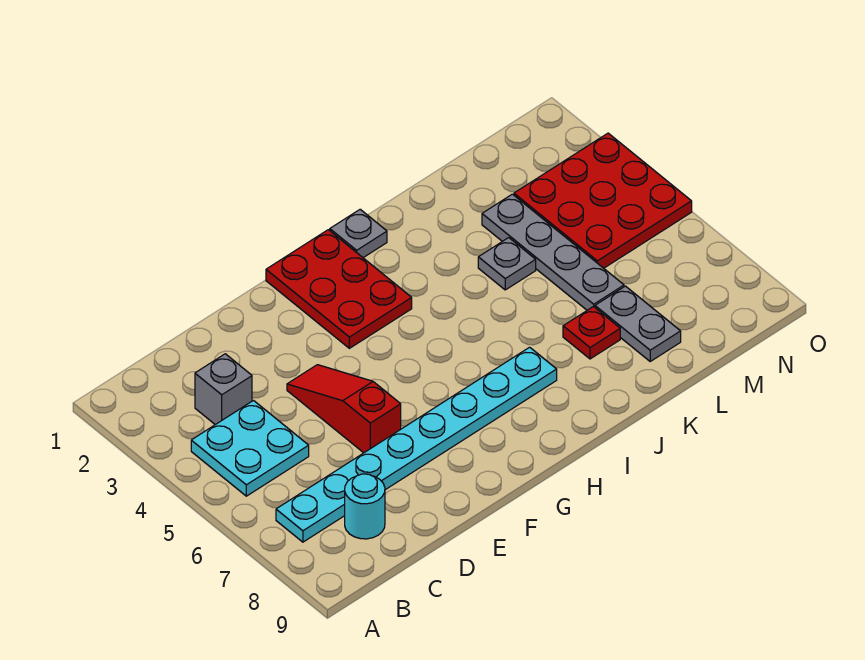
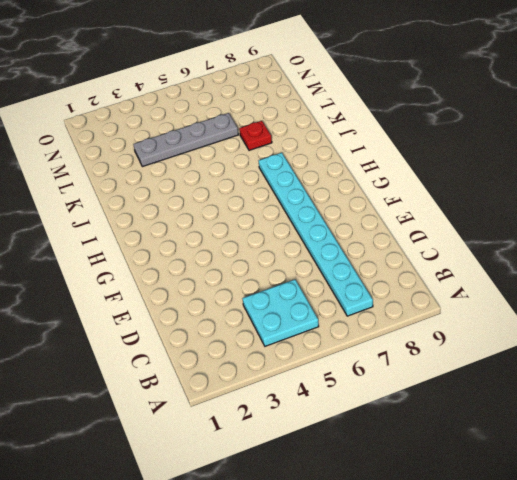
none -> grey brick C3 level 1
none -> cyan round brick C8 level 1
none -> red slope E4:E6 level 1 top 6

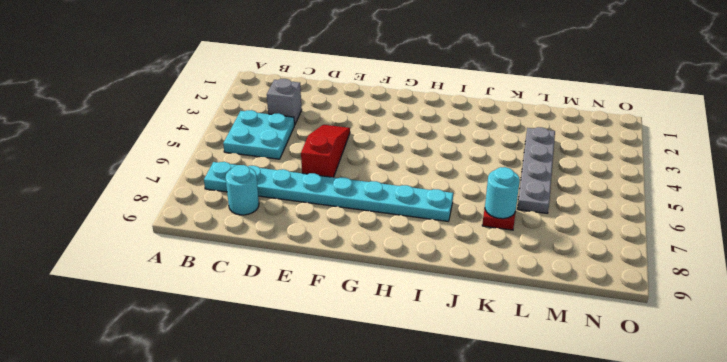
cyan round brick K7 level 2 -> none
none -> red plate G1:H3 level 1
none -> grey plate I1 level 1
none -> grey plate K4 level 1

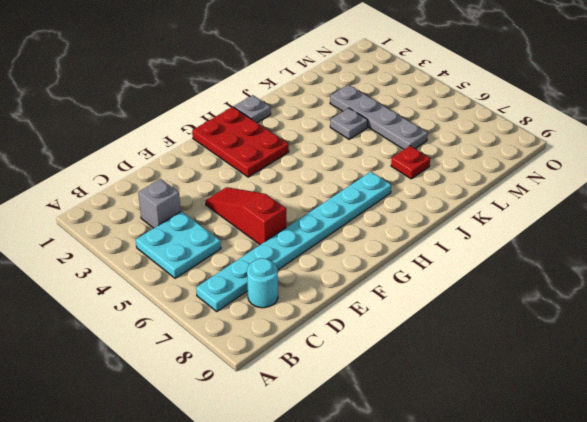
none -> grey plate L7:L8 level 1
none -> red plate M3:O5 level 1

